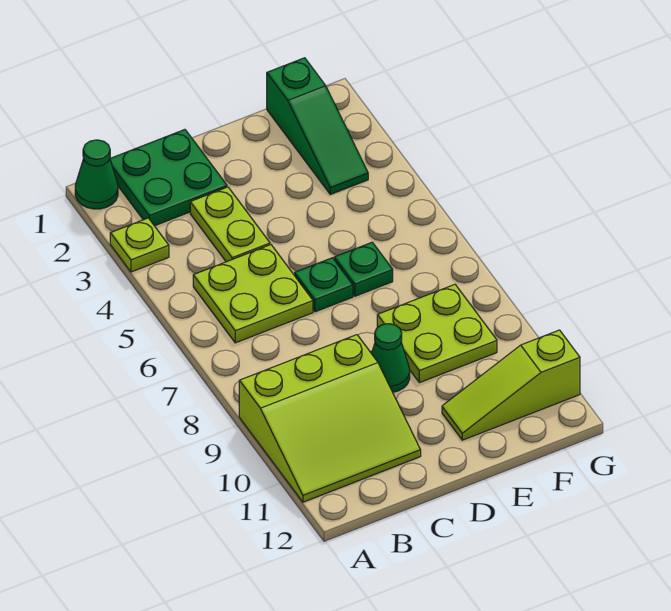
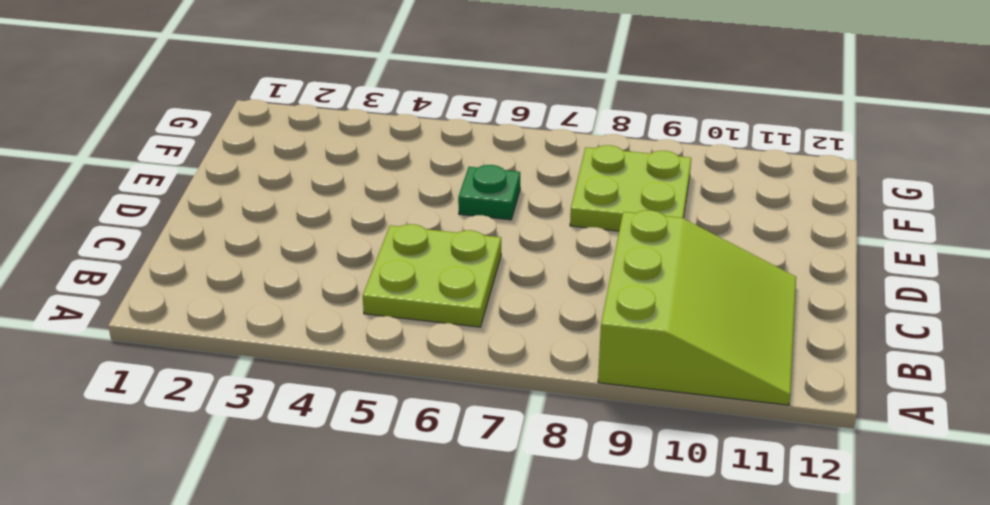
none -> green cone A1 level 1
none -> lime plate A3 level 1
none -> green plate B1:C2 level 1

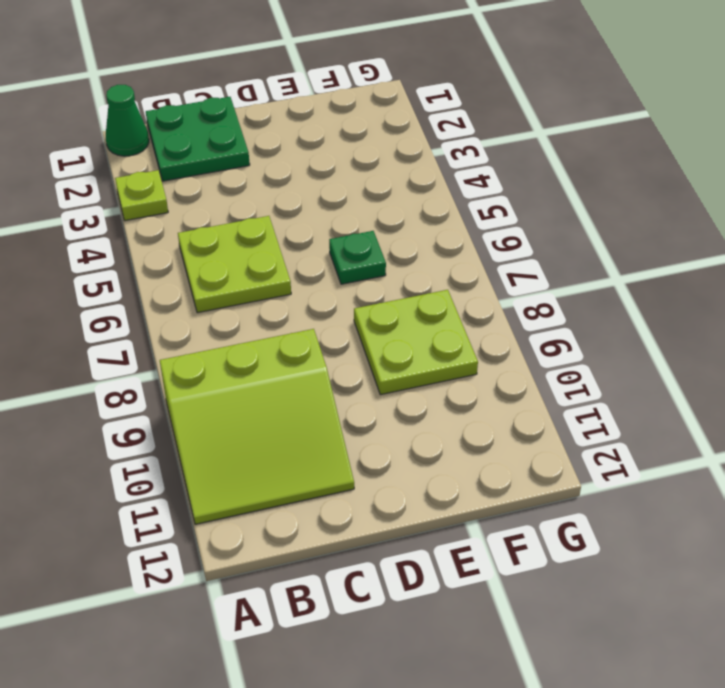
none -> lime plate C3:C4 level 1
none -> green plate D6 level 1
none -> green cone D9 level 1

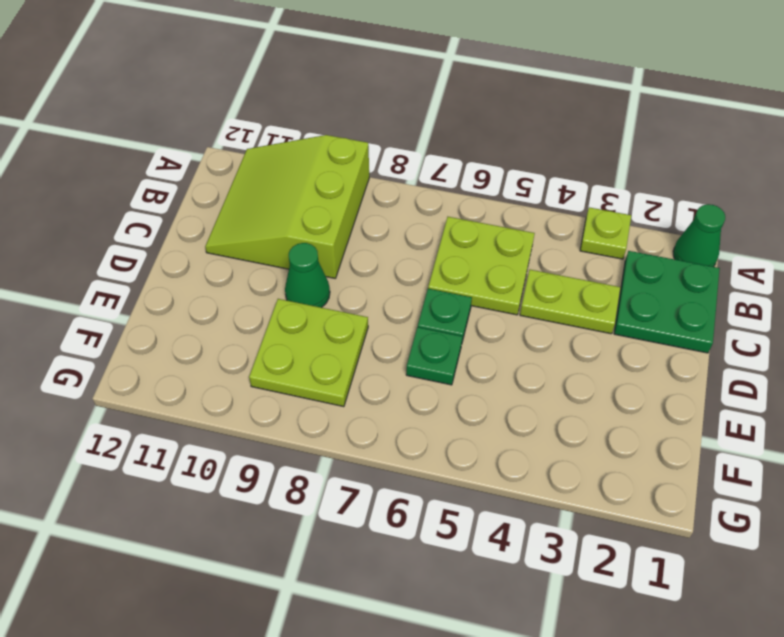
none -> lime slope E11:G11 level 1 top G
none -> green slope F1:F3 level 1 top 1

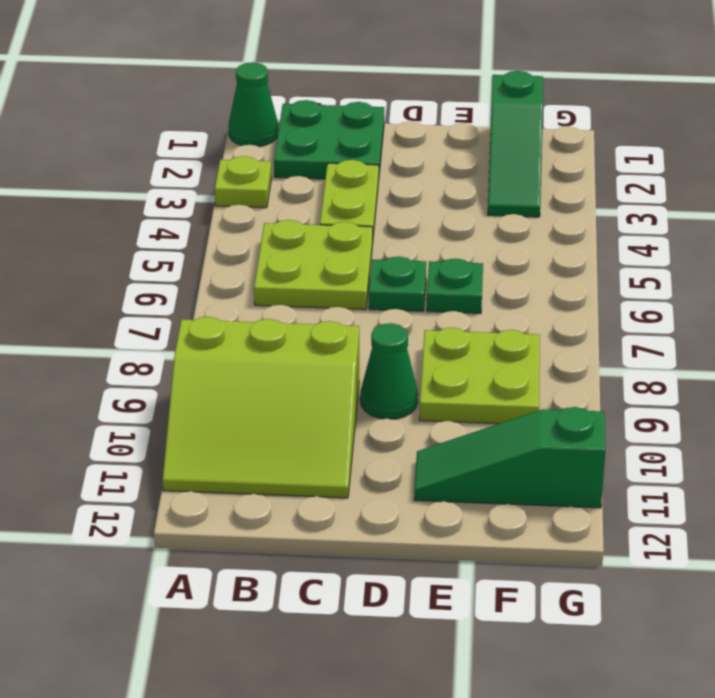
green slope E11:G11 level 1 top G -> lime slope E11:G11 level 1 top G

